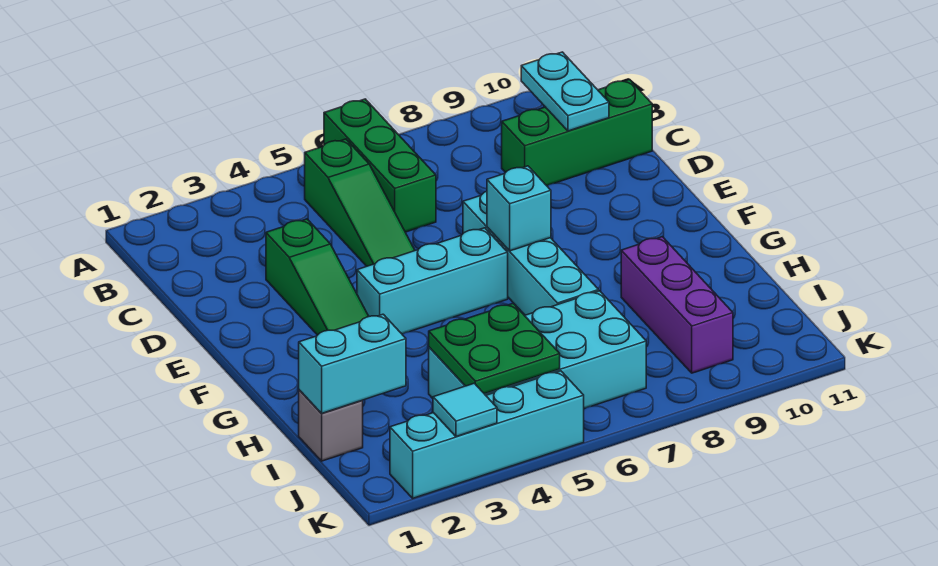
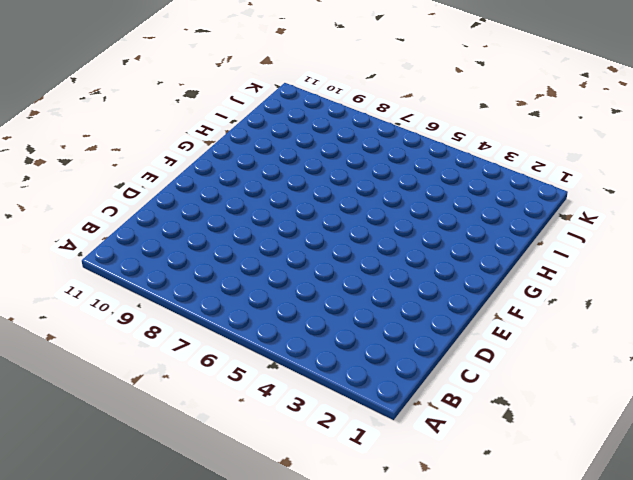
none -> green brick A6:C6 level 1
none -> green slope B5:D5 level 1 top B
none -> green brick C9:C11 level 1

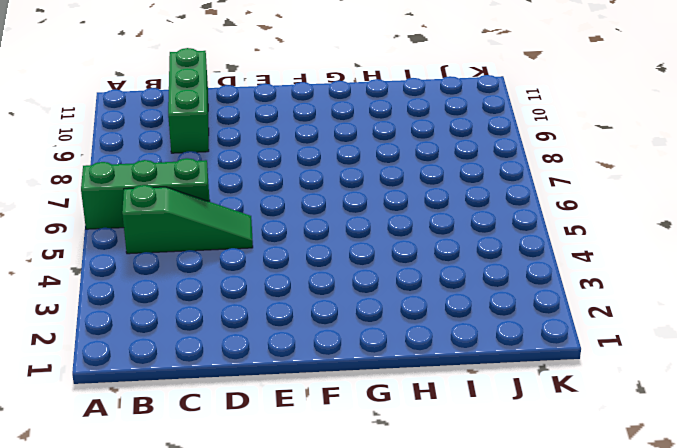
none -> green slope D3:F3 level 1 top D
none -> cyan brick E7:H7 level 1
none -> cyan brick F4:F6 level 1

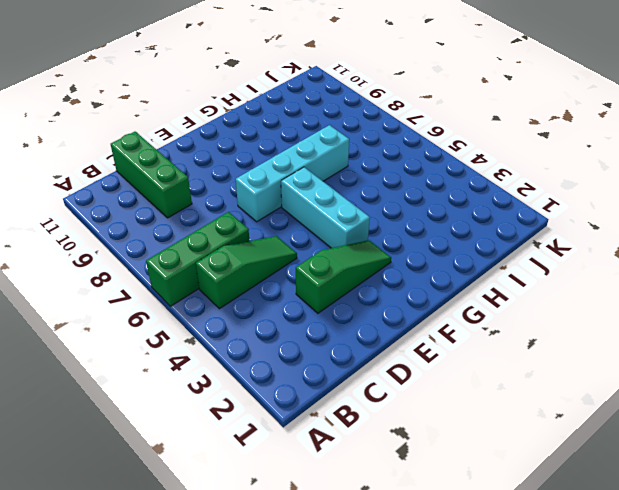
none -> purple brick H9:J9 level 1
none -> grey brick I1 level 1
none -> cyan brick I4:J7 level 1

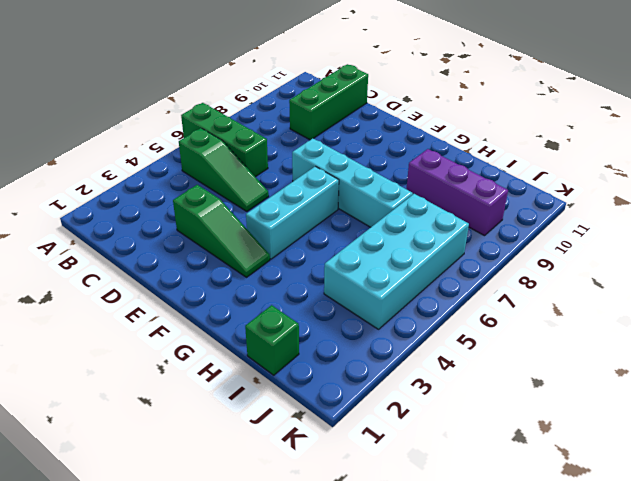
green brick I1 level 1 -> grey brick I1 level 1
none -> cyan brick K2:K5 level 1
none -> cyan plate B10:C10 level 2
none -> cyan brick F7 level 2

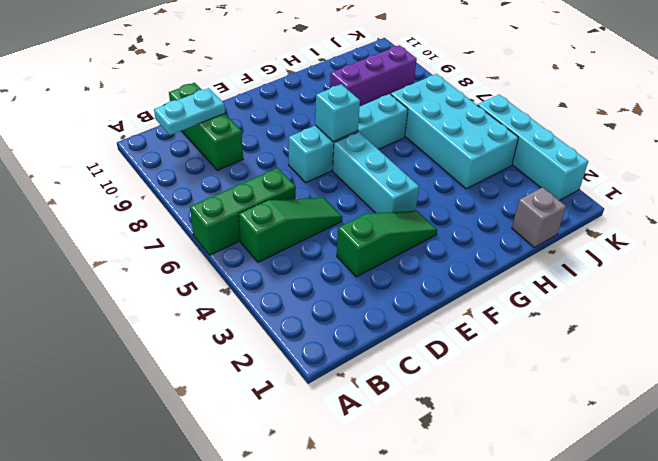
none -> cyan brick I1:I2 level 2
none -> green plate I4:J5 level 2
none -> cyan tile K3 level 2

